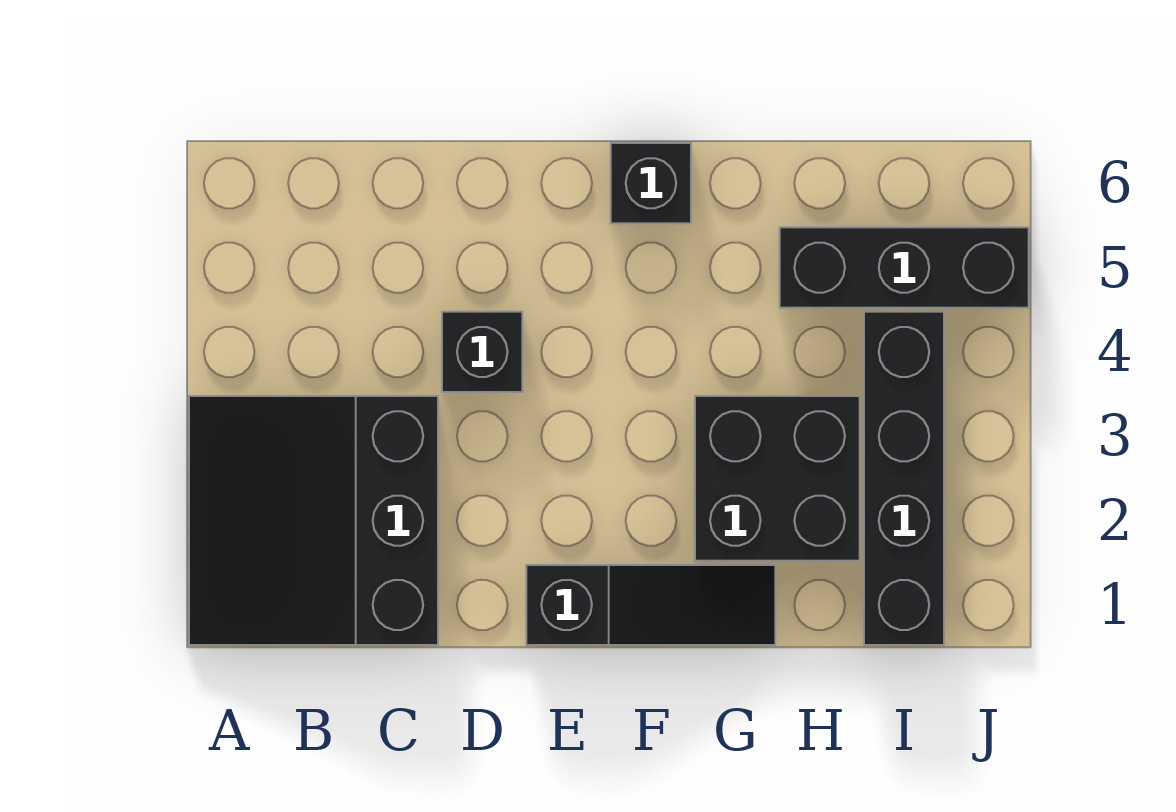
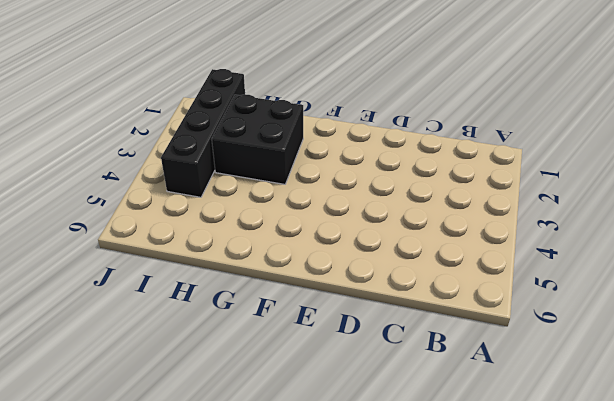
none -> black slope A1:C3 level 1 top C
none -> black brick D4 level 1

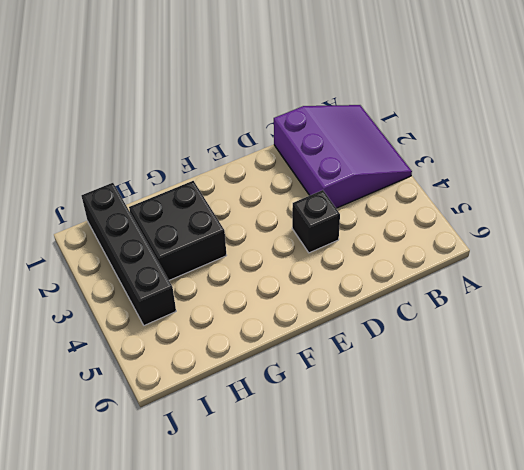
purple slope A1:C3 level 1 top C -> black slope A1:C3 level 1 top C
none -> black slope E1:G1 level 1 top E
none -> black brick F6 level 1

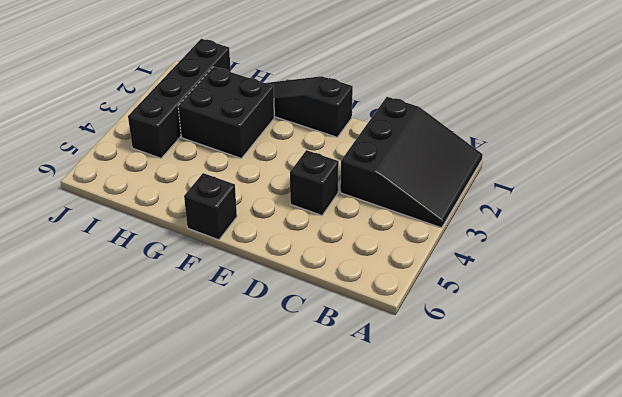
none -> black brick H5:J5 level 1

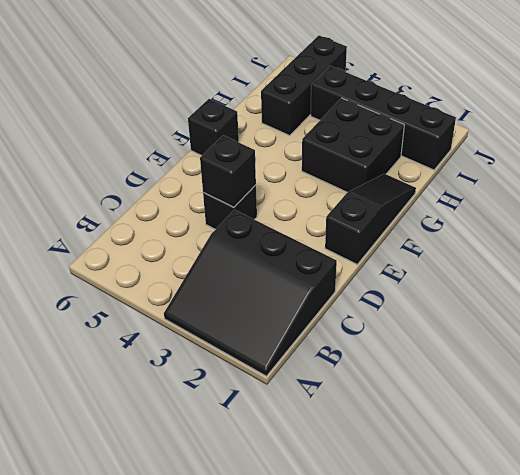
black brick D4 level 2 -> none

